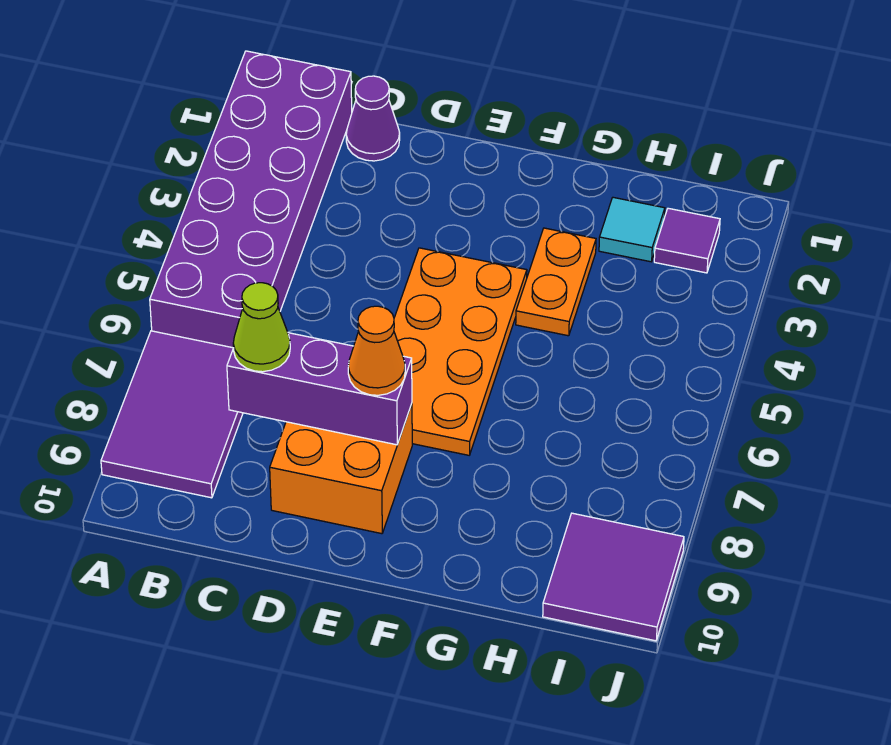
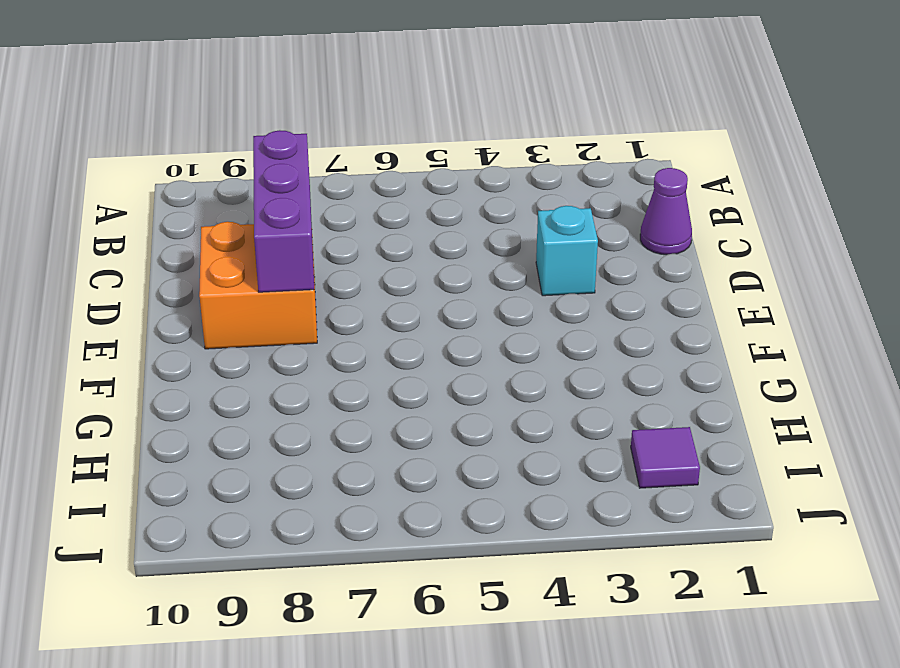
cyan brick D3 level 1 -> none
none -> purple brick A1:B6 level 1
none -> purple tile A7:B9 level 1
none -> orange plate E4:F7 level 1

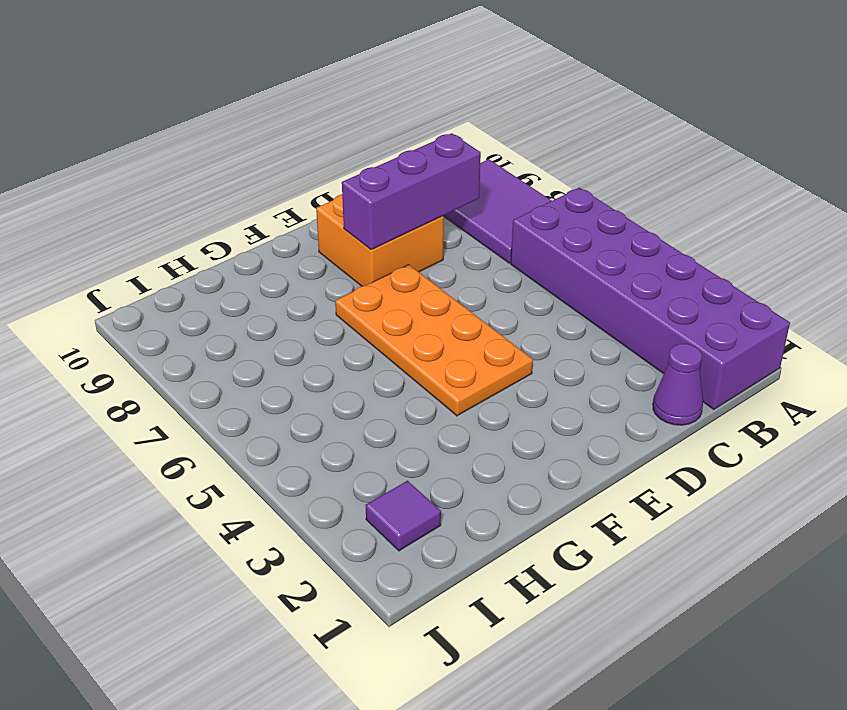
none -> orange plate G3:G4 level 1
none -> cyan tile H2 level 1
none -> purple tile I9:J10 level 1

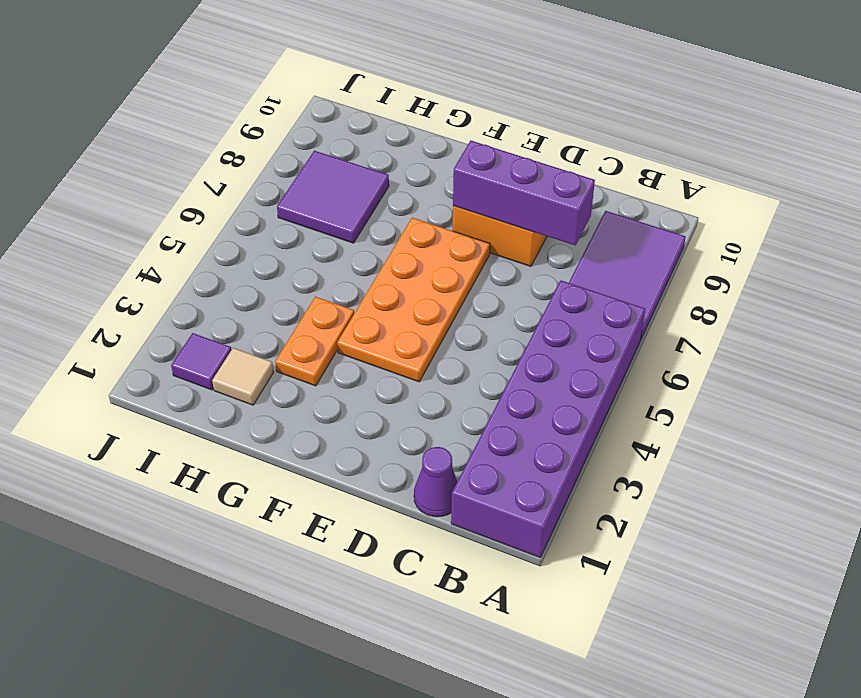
tan tile H2 level 1 -> cyan tile H2 level 1
purple tile H7:I8 level 1 -> purple tile I9:J10 level 1
none -> lime cone C8 level 3
none -> orange cone E8 level 3

